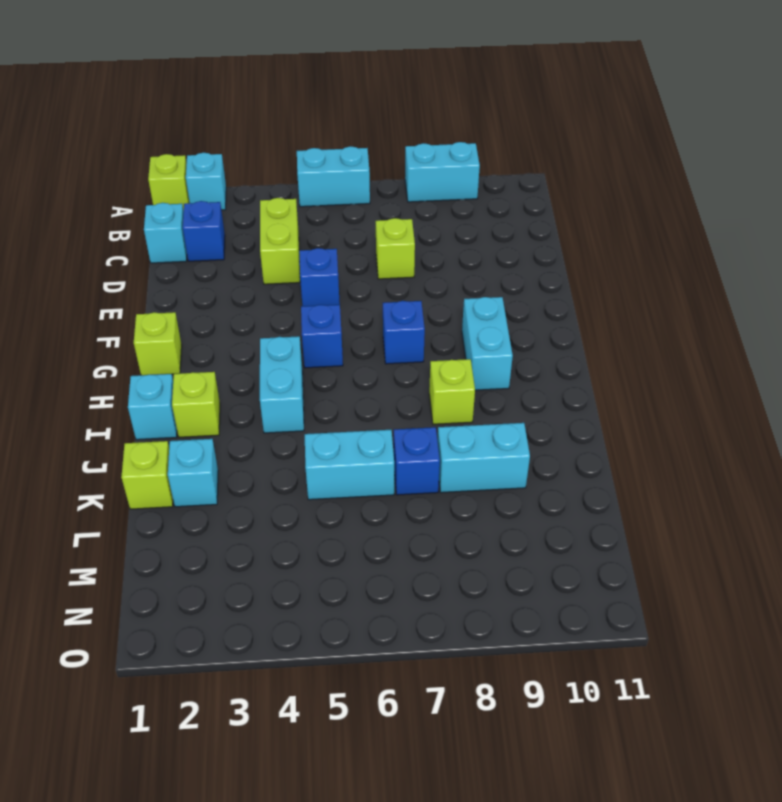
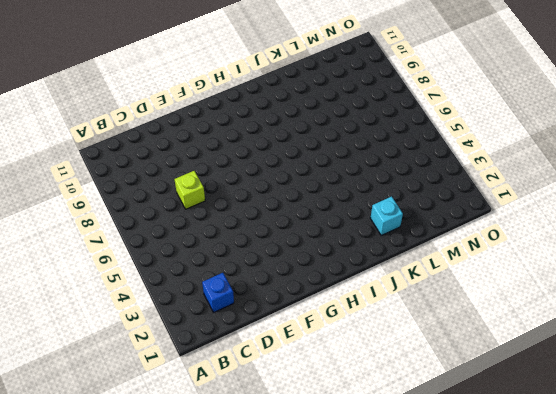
none -> lime brick A1 level 1
none -> cyan brick A2 level 1
none -> cyan brick A5:A6 level 1

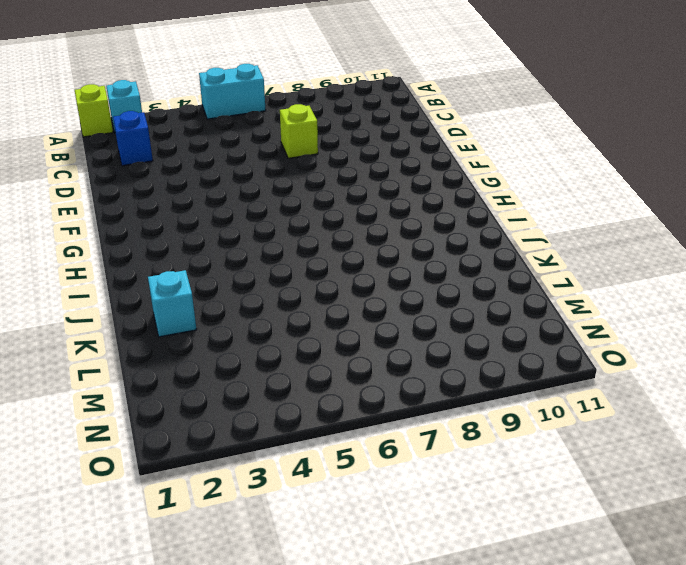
none -> cyan brick A8:A9 level 1
none -> cyan brick C1 level 1
none -> lime brick C4:D4 level 1

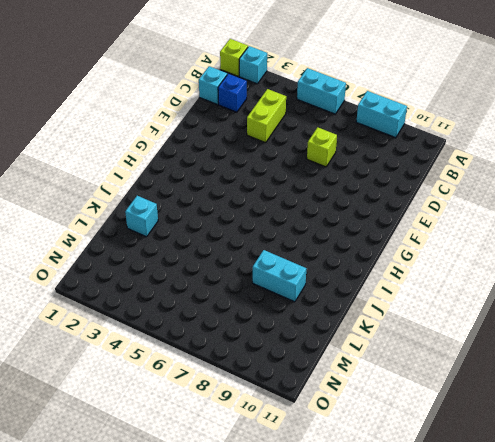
none -> blue brick E5 level 1
none -> lime brick G1 level 1
none -> blue brick G5 level 1

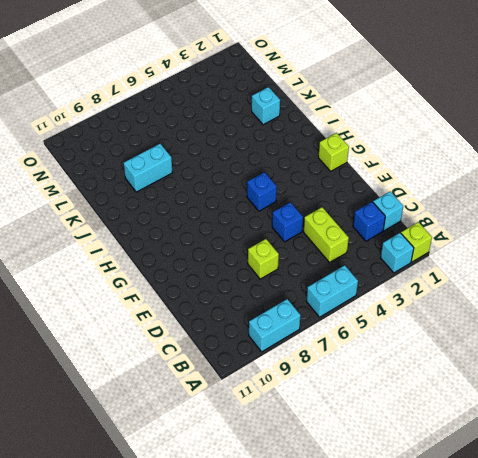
none -> blue brick G7 level 1
none -> cyan brick G9:H9 level 1
none -> cyan brick H4:I4 level 1

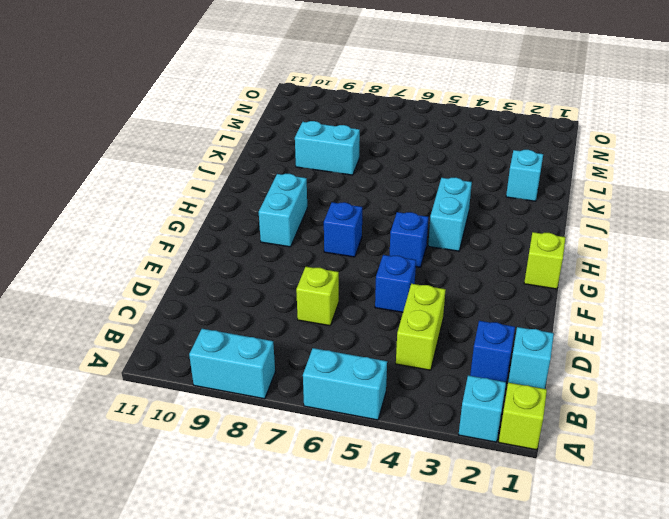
none -> cyan brick I1 level 1
none -> lime brick I2 level 1
none -> lime brick I8 level 1

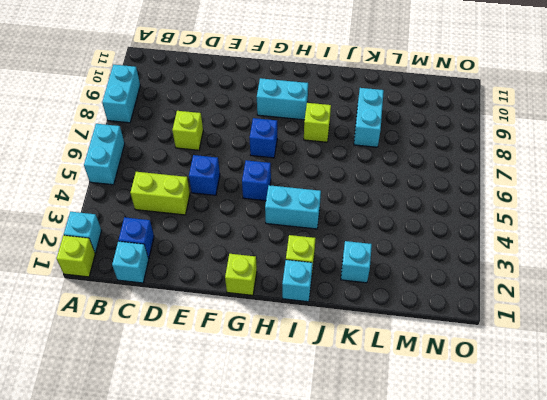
none -> lime brick K1 level 1
none -> cyan brick K5:K6 level 1
none -> blue brick K7 level 1

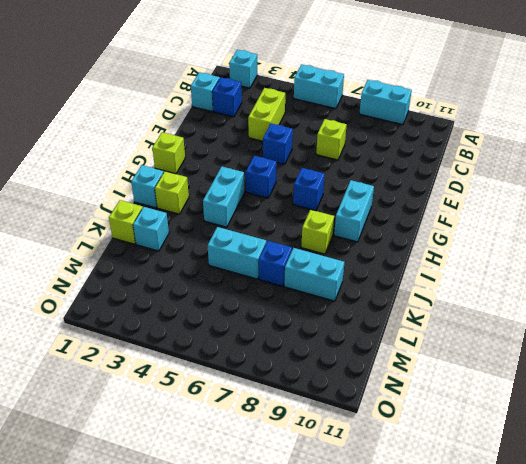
none -> lime brick A1 level 1

